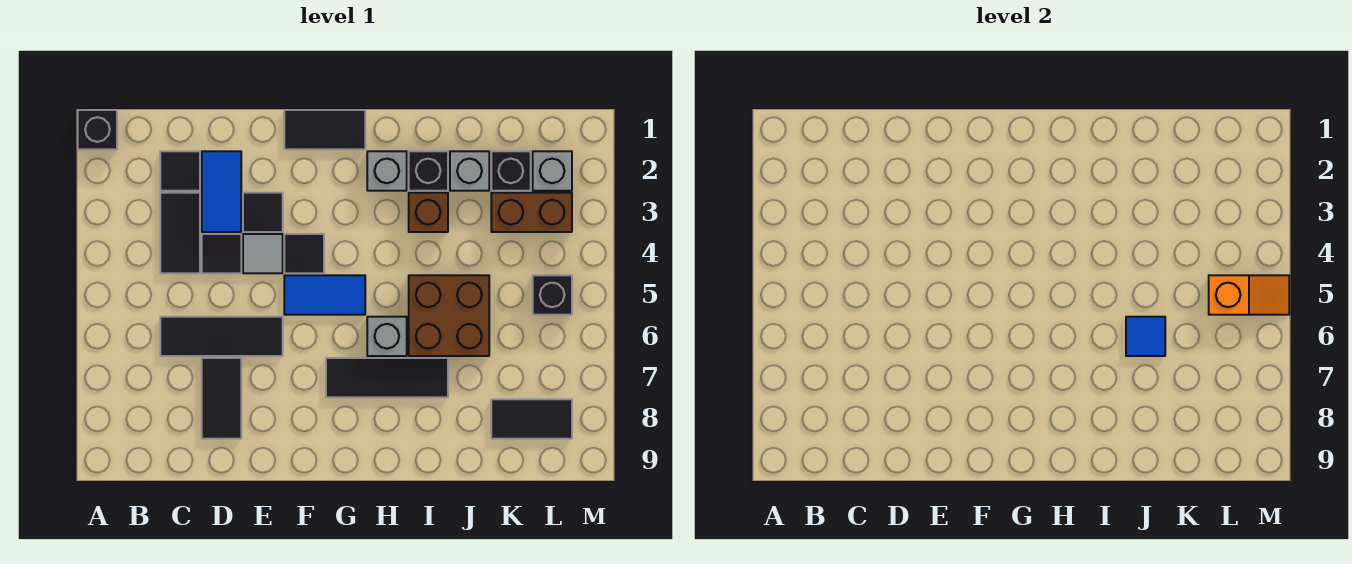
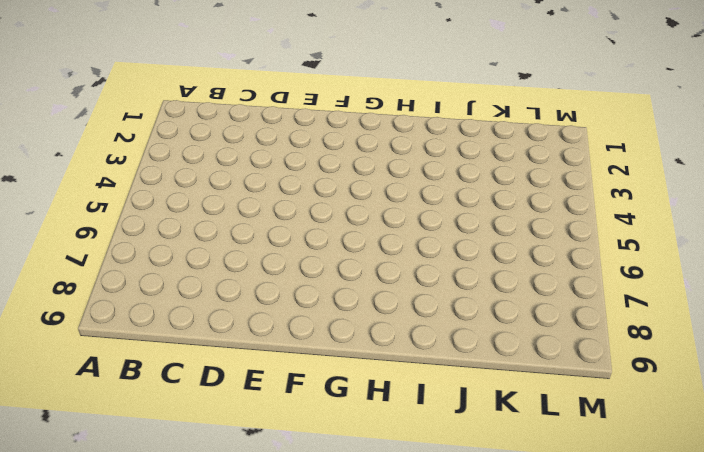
none -> black brick A1 level 1
none -> black tile C2 level 1
none -> black tile C3:C4 level 1

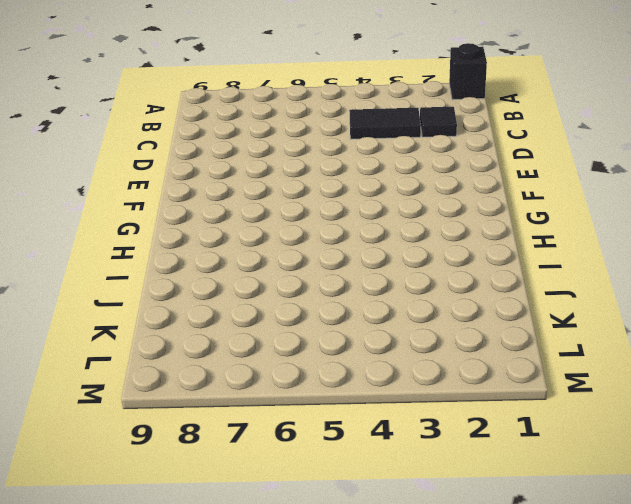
none -> black tile C6:E6 level 1
none -> blue tile D2:D3 level 1
none -> black tile D4 level 1

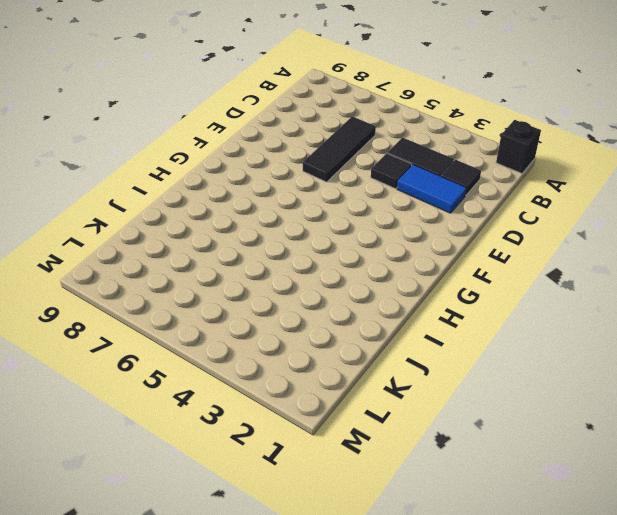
none -> black tile D7:D8 level 1
none -> black tile E3 level 1
none -> grey tile E4 level 1

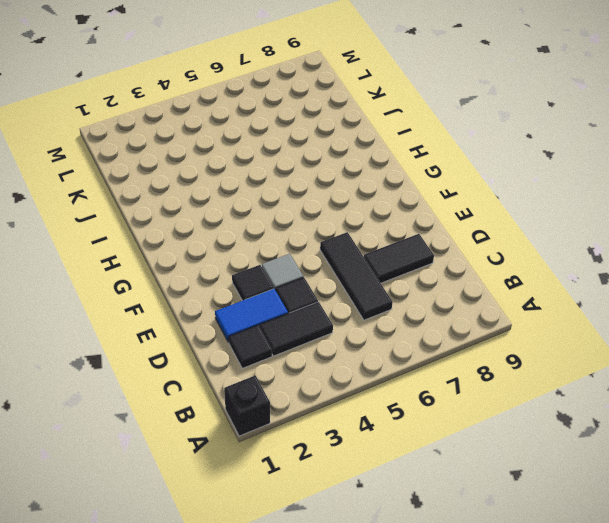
none -> black tile F1:G1 level 1
none -> black tile F4 level 1
none -> blue tile F5:G5 level 1

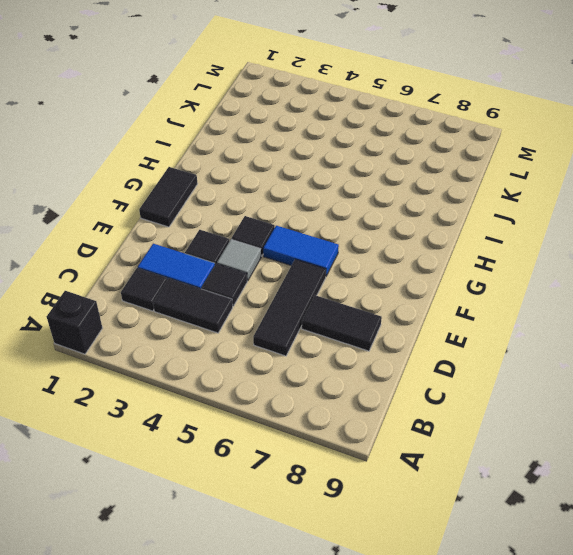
blue tile F5:F6 level 1 -> blue tile F5:G5 level 1
none -> black tile G7:I7 level 1
none -> grey brick H2 level 1
none -> grey brick H6 level 1

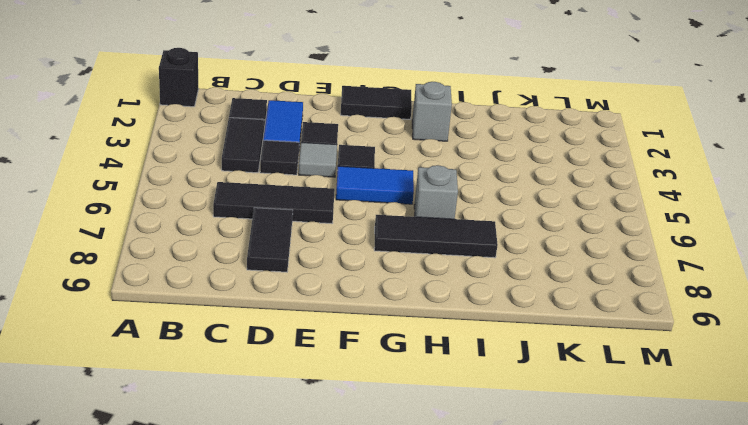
none -> black brick I2 level 1
none -> brown brick I3 level 1
none -> brown brick I5:J6 level 1

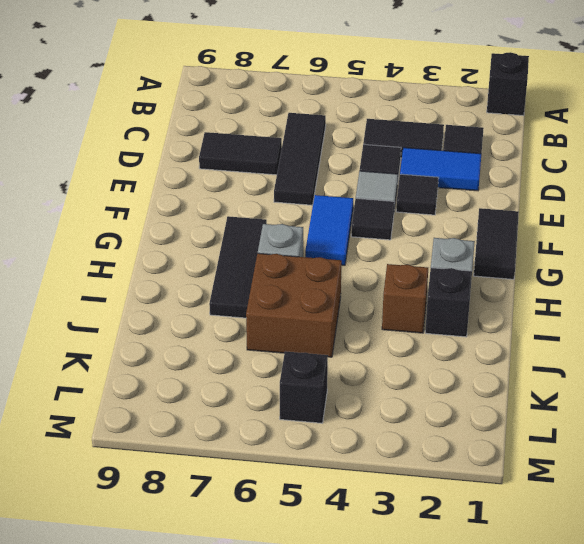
none -> grey brick J2 level 1
none -> black brick K2 level 1
none -> brown brick K3:L3 level 1

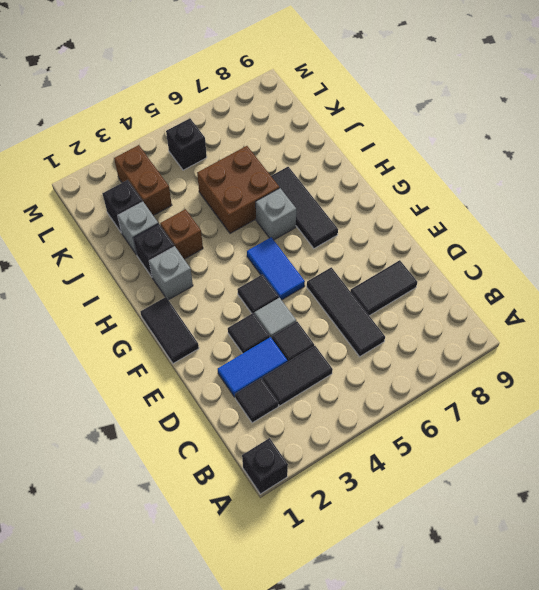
none -> black tile K8:L8 level 1
none -> grey brick L2 level 1
none -> blue tile J6 level 2

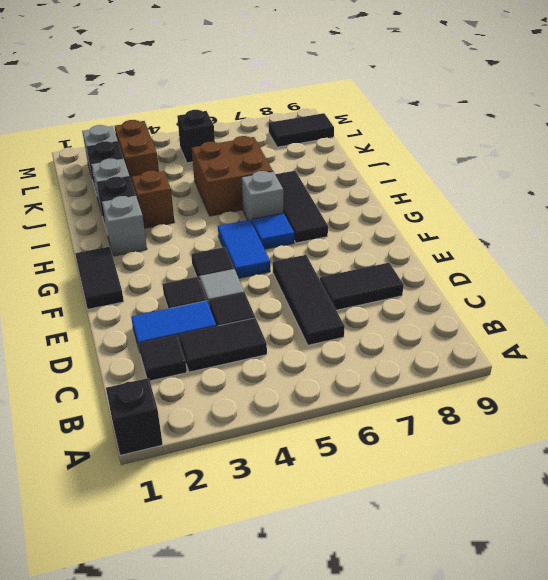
blue tile G6 level 1 -> blue tile J6 level 2
black tile L8:L9 level 1 -> black tile K8:L8 level 1
none -> orange slope L5:M5 level 2 top L

